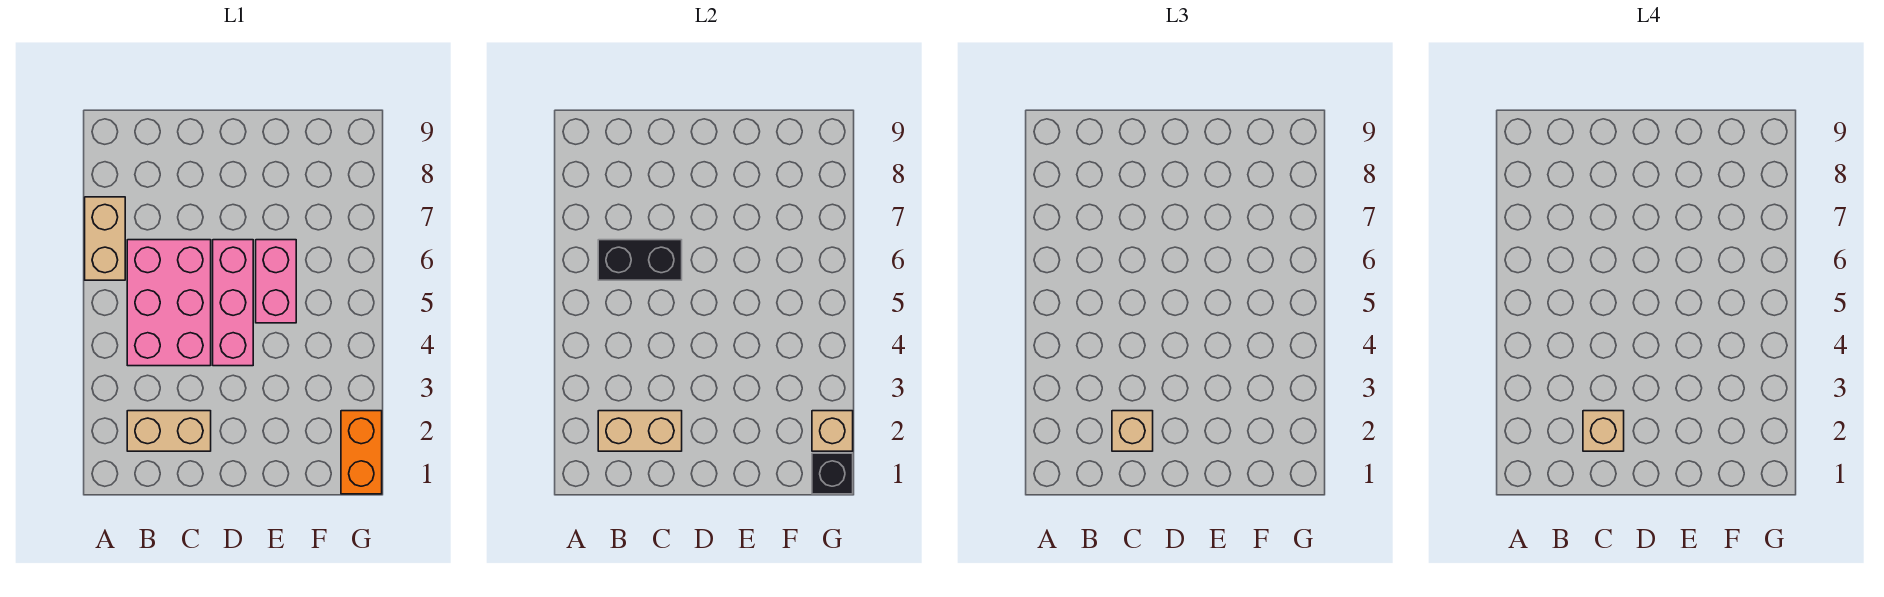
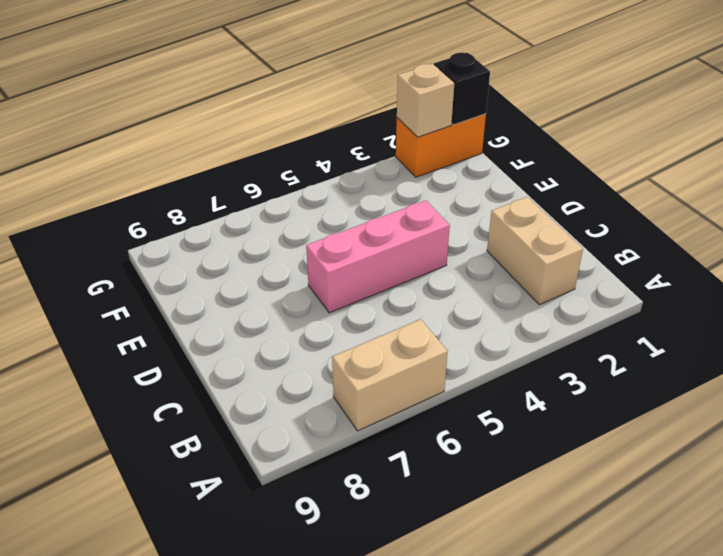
none -> pink brick B4:C6 level 1
none -> pink brick E5:E6 level 1
none -> tan brick B2:C2 level 2

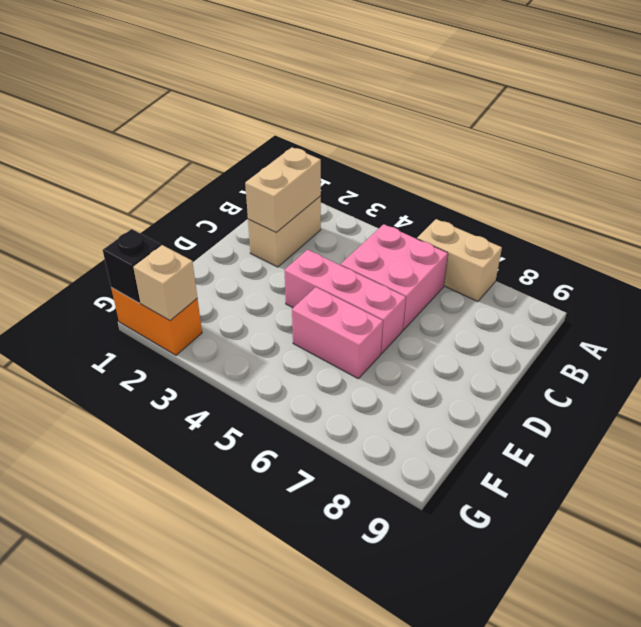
pink brick B5:C6 level 1 -> pink brick B4:C6 level 1
none -> black brick B6:C6 level 2
none -> tan brick C2 level 3
none -> tan brick C2 level 4

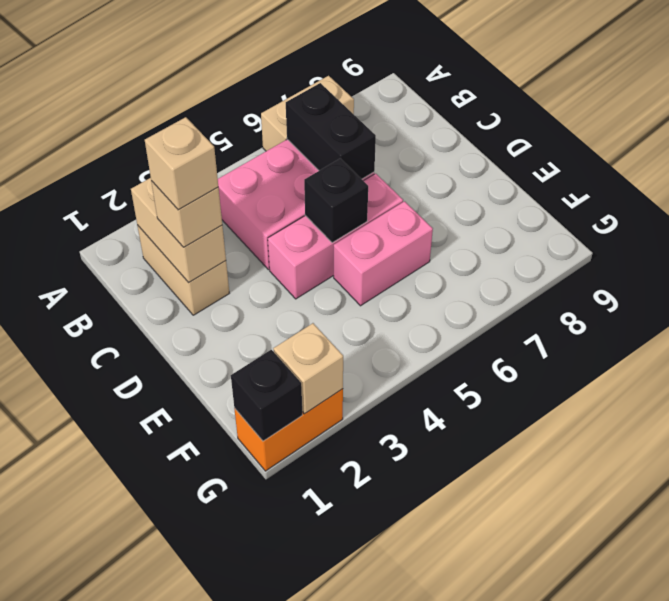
black brick D5 level 2 -> none

